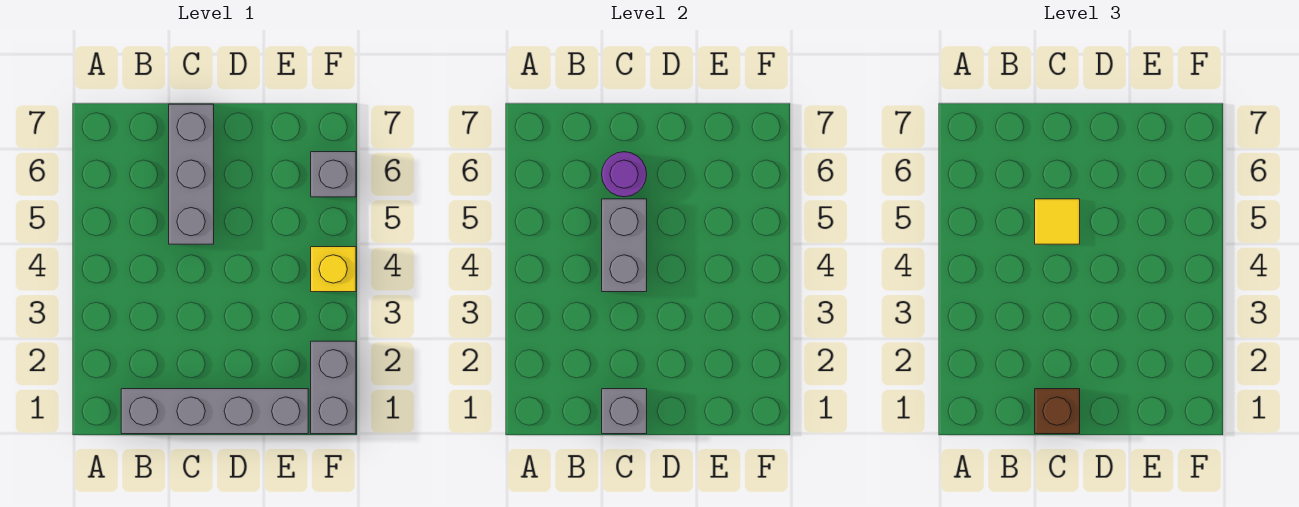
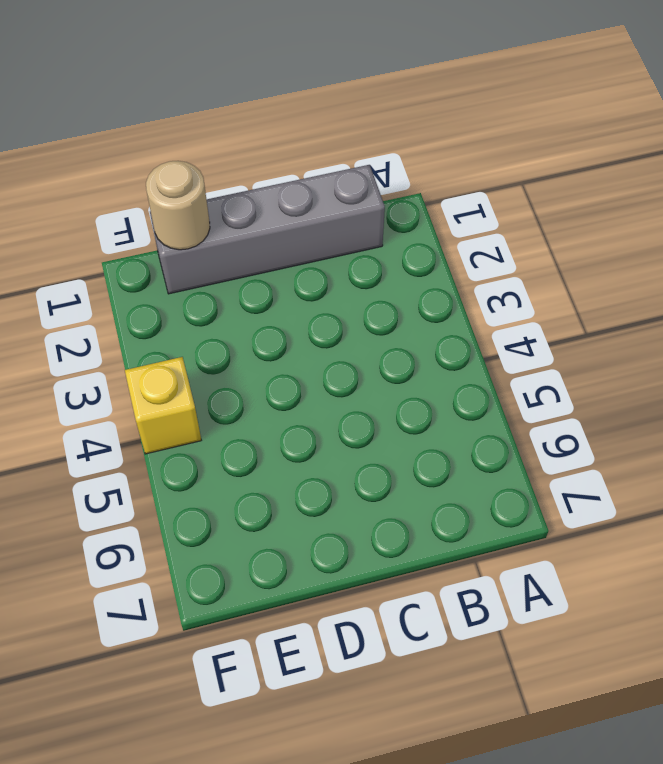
tan round brick E1 level 2 -> none
none -> grey brick C5:C7 level 1
none -> grey brick F1:F2 level 1

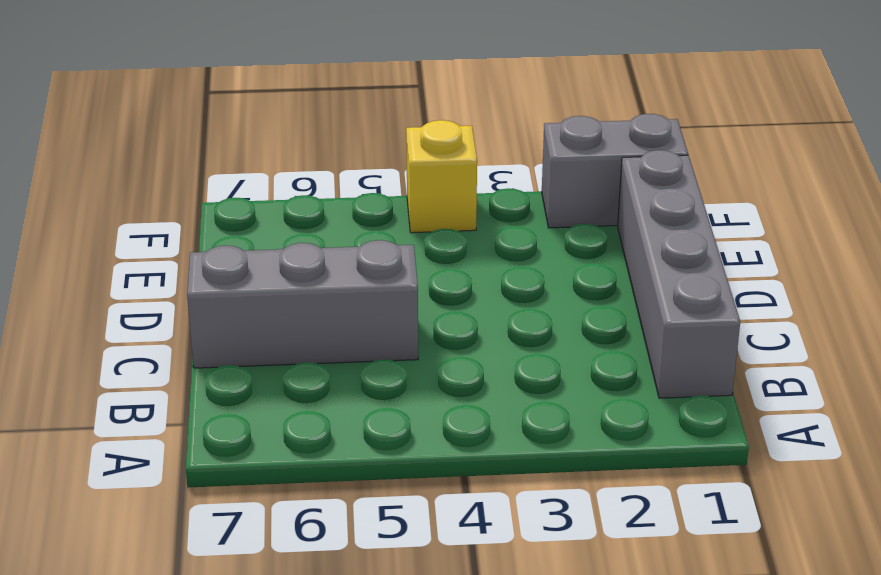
none -> grey brick F6 level 1
none -> grey brick C1 level 2

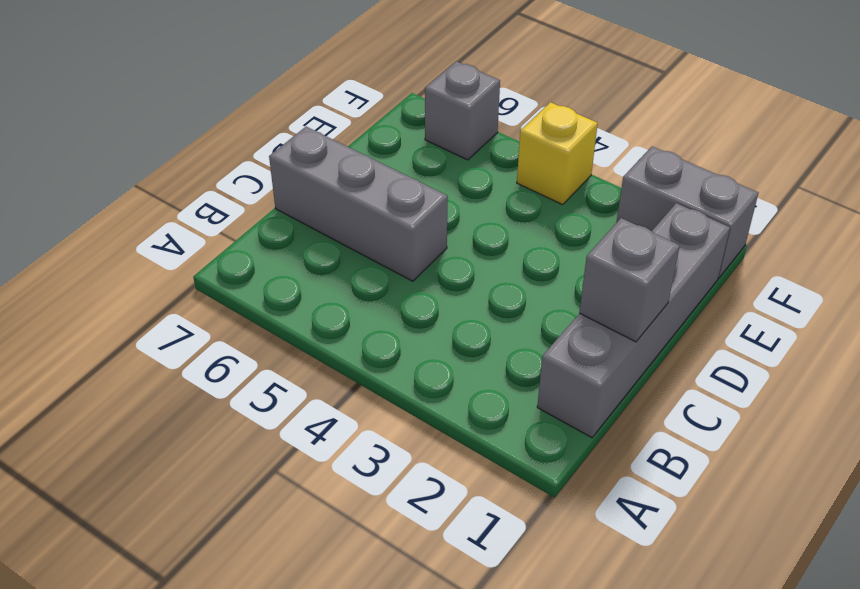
none -> grey brick C4:C5 level 2
none -> purple round brick C6 level 2

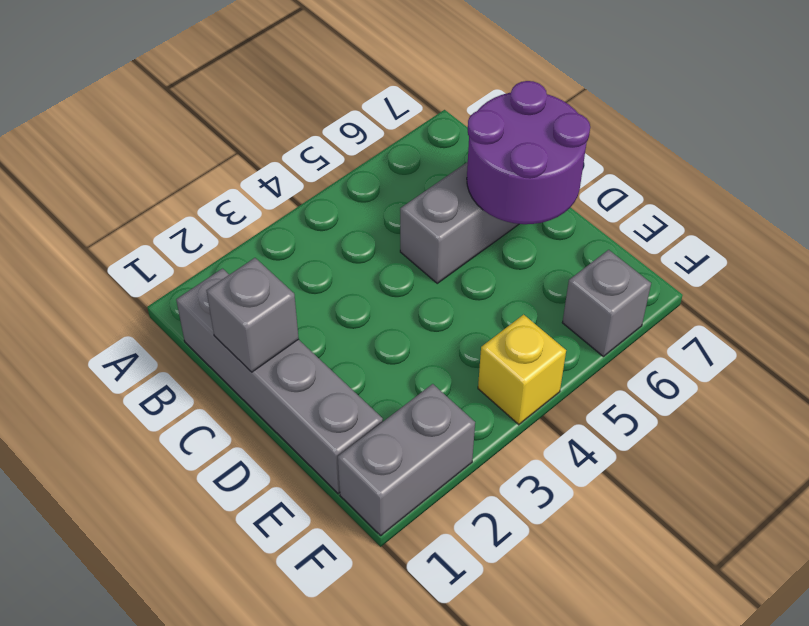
purple round brick C6:D7 level 2 -> purple round brick C6 level 2
none -> grey brick C4:C5 level 2
none -> brown brick C1 level 3

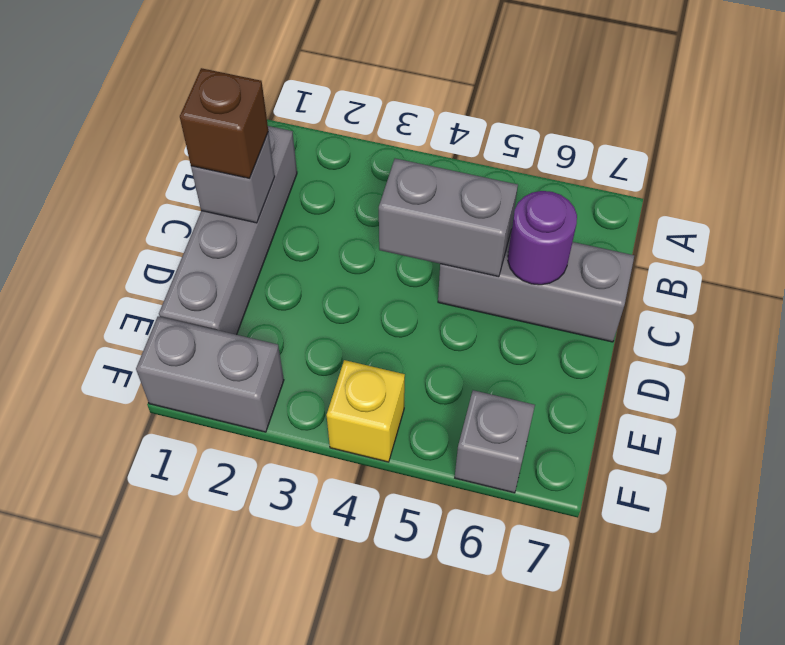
none -> yellow tile C5 level 3

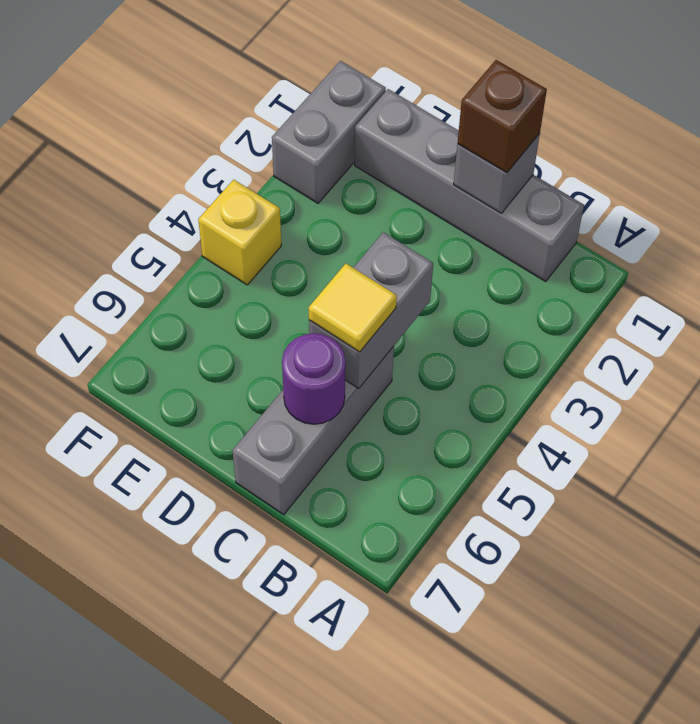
none -> grey brick F6 level 1

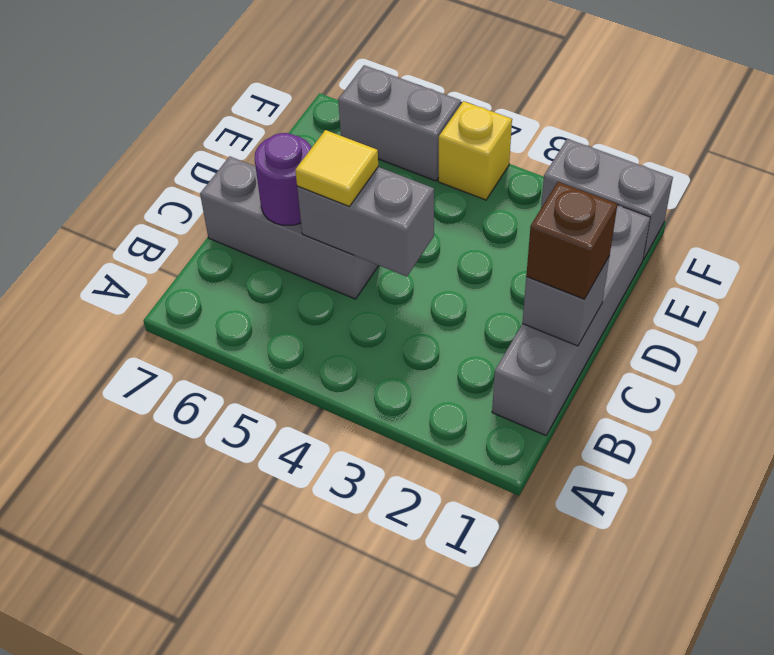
grey brick F5:F6 level 1 -> grey brick F6 level 1

